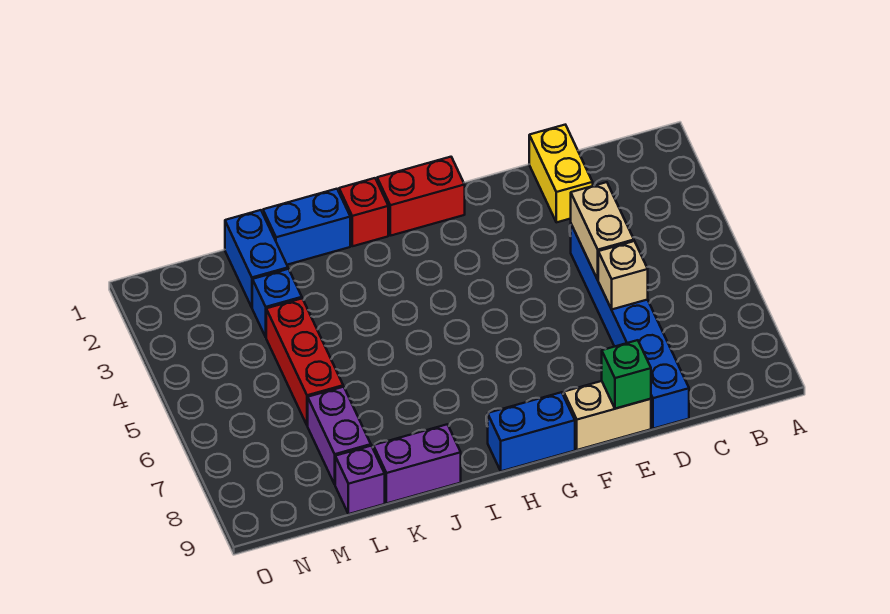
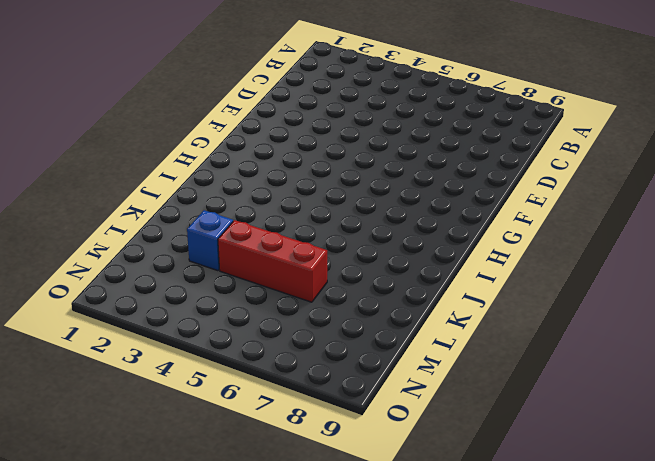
none -> yellow brick D1:D2 level 1
none -> blue brick D4:D9 level 1
none -> tan brick E9:F9 level 1

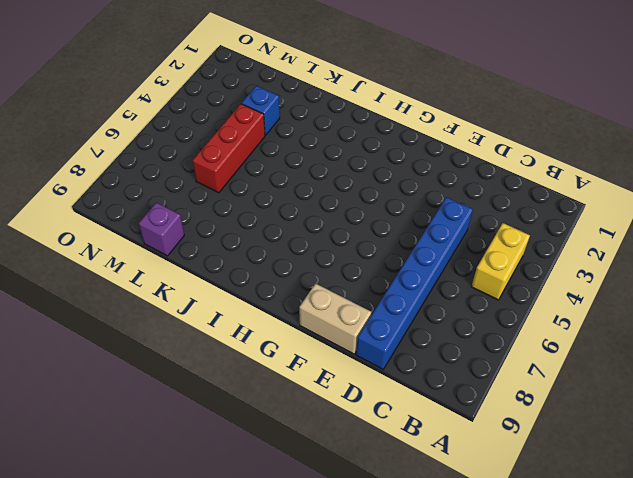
yellow brick B4:B5 level 1 -> yellow brick D1:D2 level 1
none -> red brick G1:H1 level 1
none -> blue brick G9:H9 level 1
none -> red brick I1 level 1

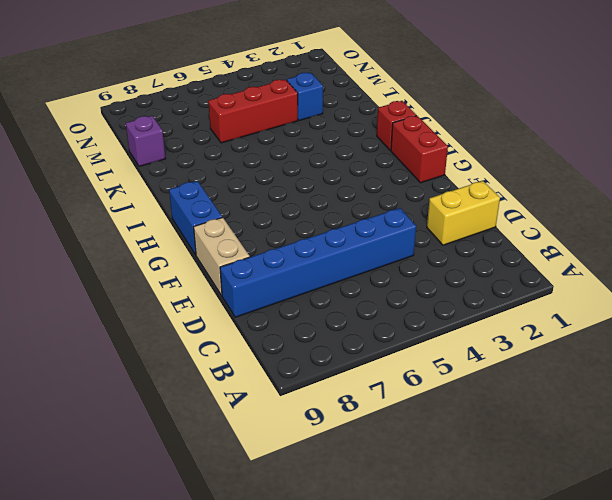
none -> blue brick J1:K1 level 1
none -> purple brick J9:K9 level 1
none -> blue brick L1:L2 level 1

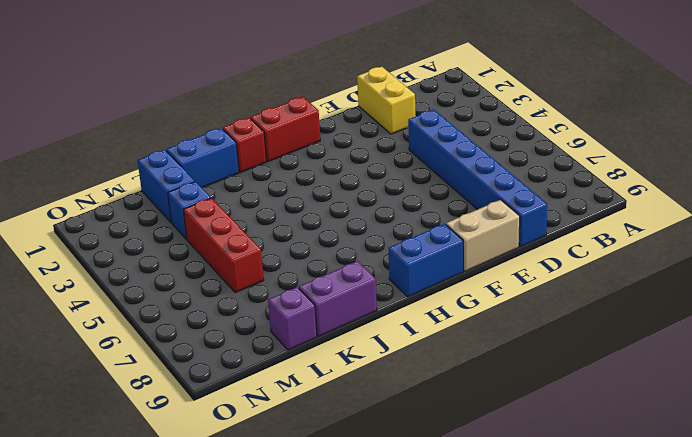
none -> purple brick L7:L8 level 1
none -> tan brick D4:D5 level 2
none -> tan brick D6 level 2

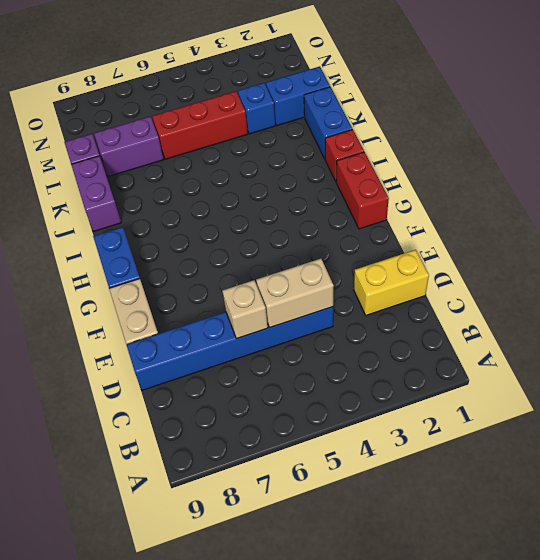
none -> green brick E9 level 2

